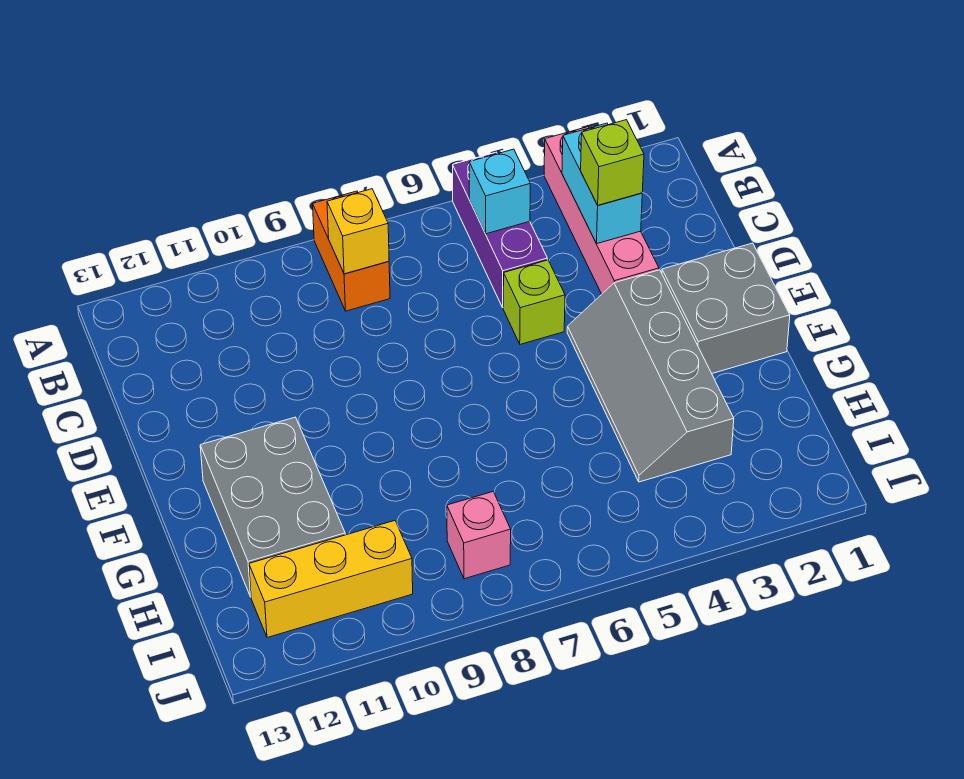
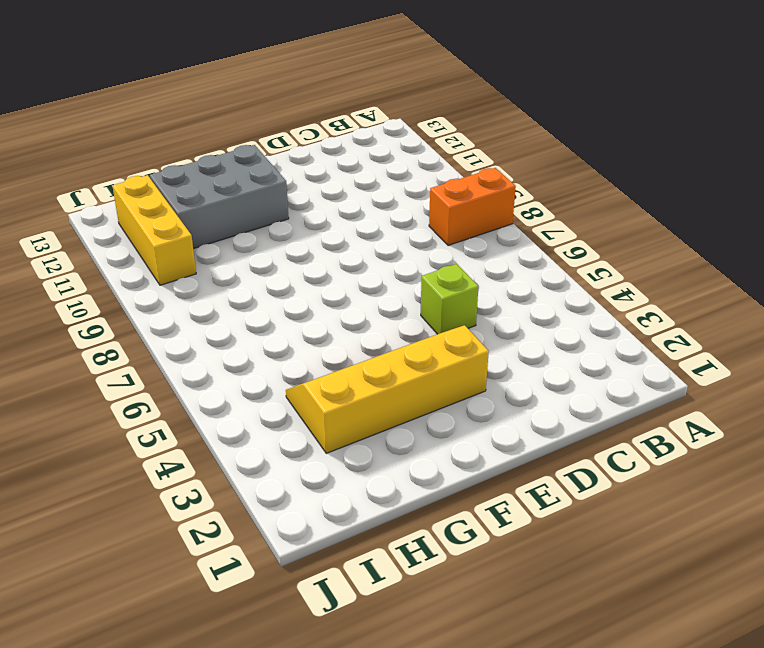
yellow slope E3:H4 level 1 top 3 -> grey slope E3:H4 level 1 top 3
none -> pink brick A3:D3 level 1
none -> purple brick A5:C5 level 1
none -> grey brick E1:F2 level 1

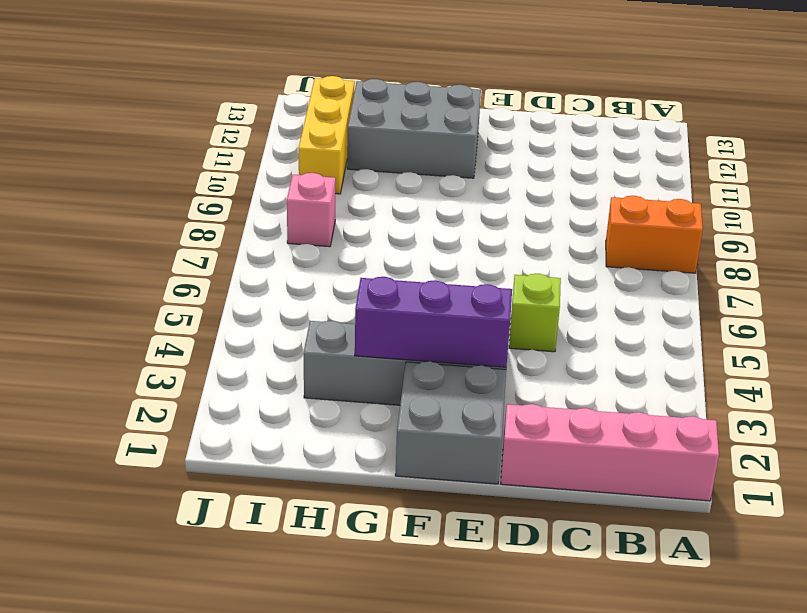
pink brick A1:D1 level 1 -> pink brick A3:D3 level 1
purple brick E3:G3 level 2 -> purple brick A5:C5 level 1
none -> cyan brick B3:C3 level 2
none -> cyan brick B5 level 2
none -> yellow brick B8 level 2

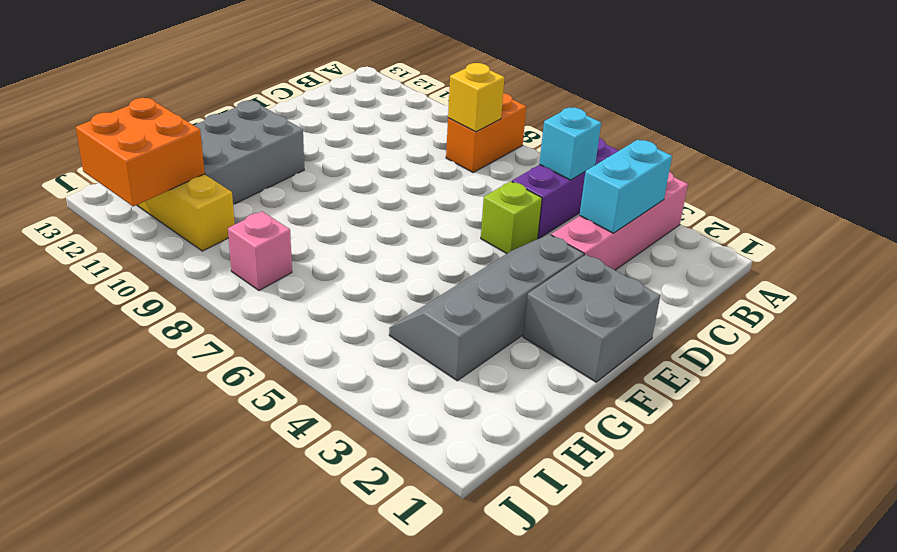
orange brick I11:J12 level 2 -> none
none -> lime brick C3 level 3

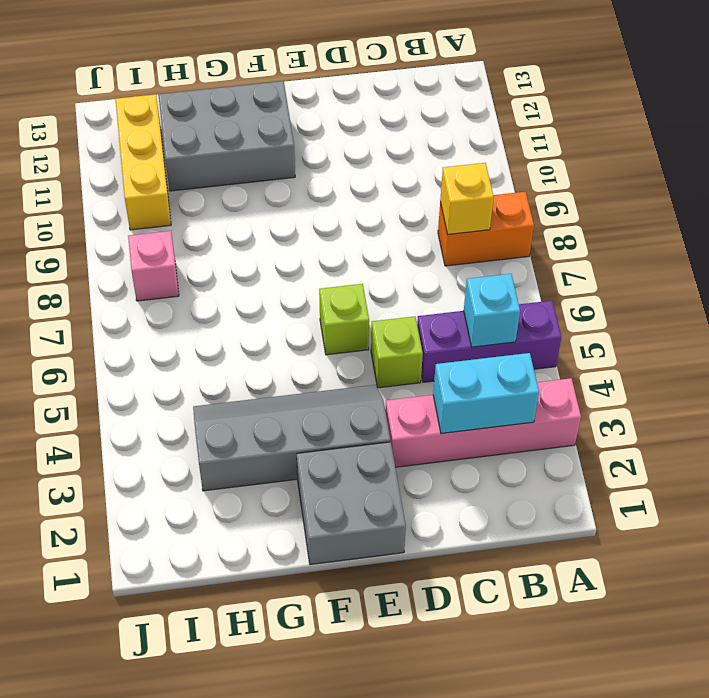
lime brick E6 level 1 -> lime brick C3 level 3

